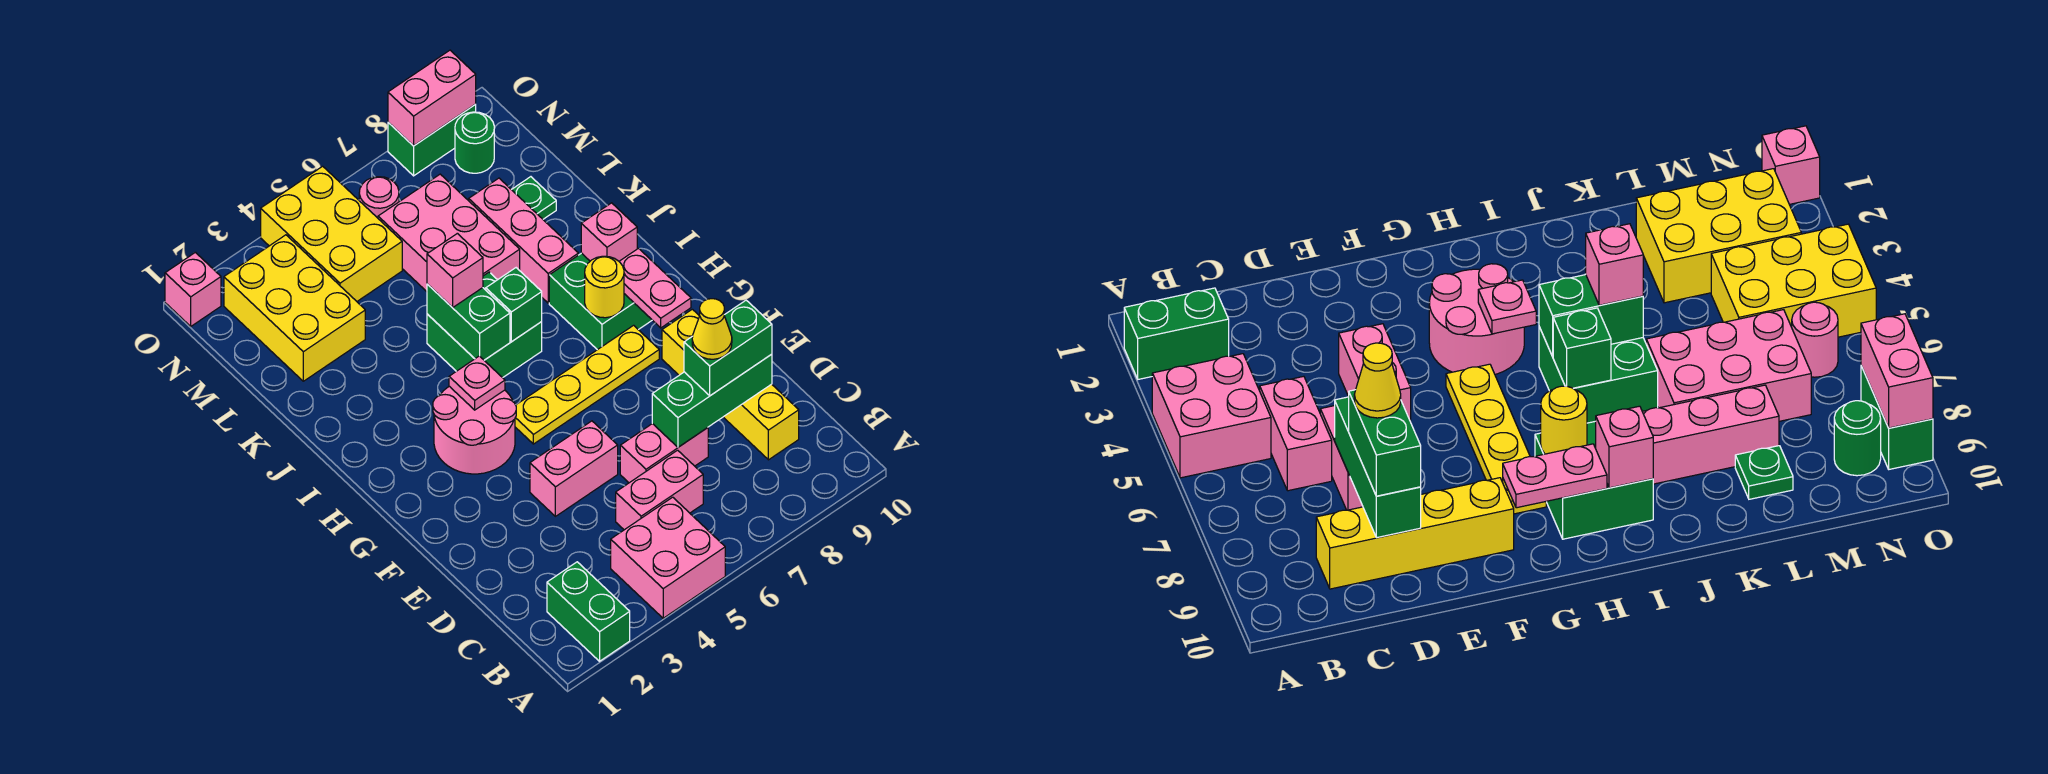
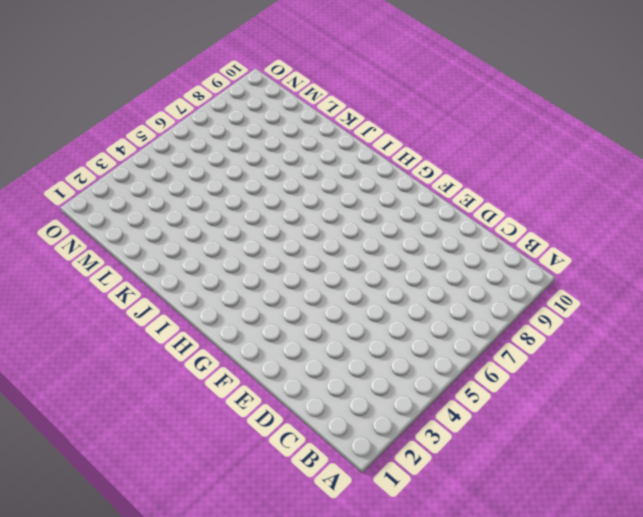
none -> green brick A2:B2 level 1
none -> pink brick A4:B5 level 1
none -> pink brick C5:C6 level 1
none -> yellow brick C9:F9 level 1

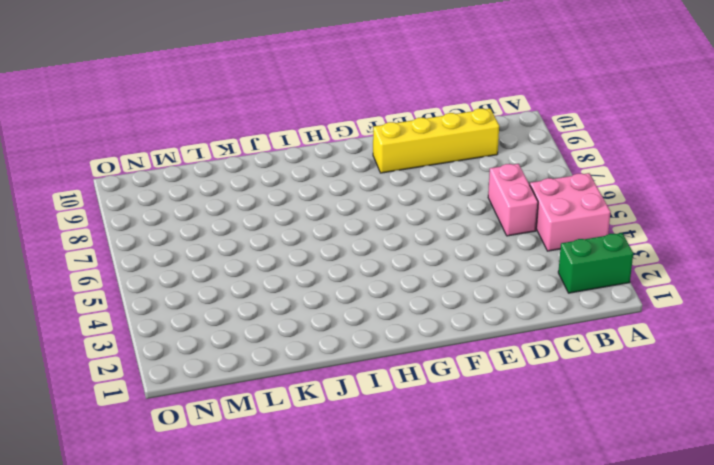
none -> pink brick D6:D7 level 1
none -> pink brick E4:E5 level 1
none -> pink round brick G3:H4 level 1
none -> yellow plate G5:G8 level 1

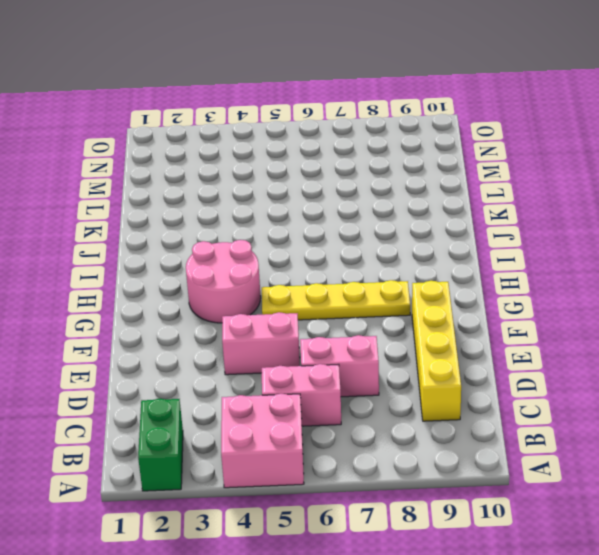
none -> green brick H8:I9 level 1
none -> green brick I5:J6 level 1
none -> pink brick J8:L8 level 1
none -> pink brick K6:M7 level 1

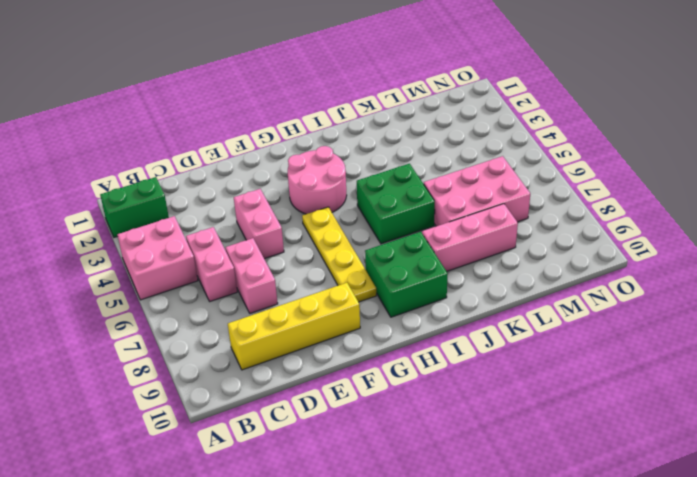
none -> yellow brick L2:N3 level 1
none -> green plate L9 level 1
none -> yellow brick M4:O5 level 1
none -> pink round brick N6 level 1

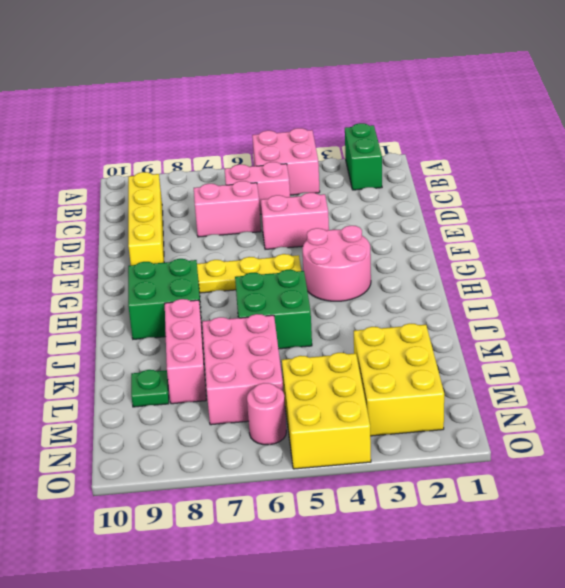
none -> green round brick N9 level 1
none -> pink brick O1 level 1
none -> green brick O8:O9 level 1
none -> green brick D7:D9 level 2

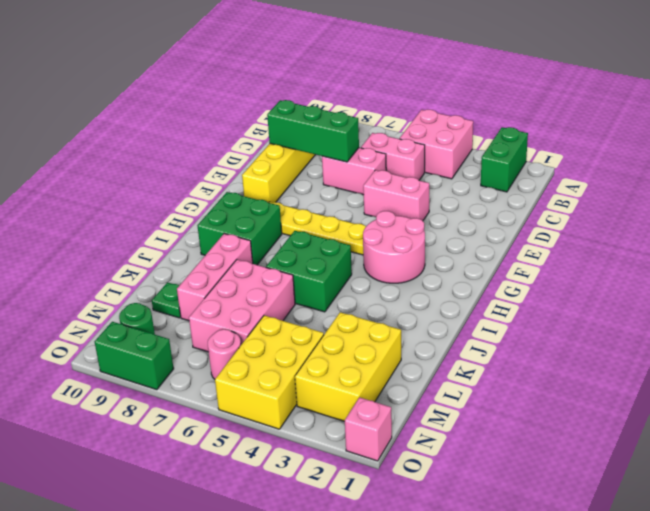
none -> pink plate G9:H9 level 2
none -> pink plate H4 level 2
none -> yellow round brick H8 level 2
none -> green brick I5:J5 level 2

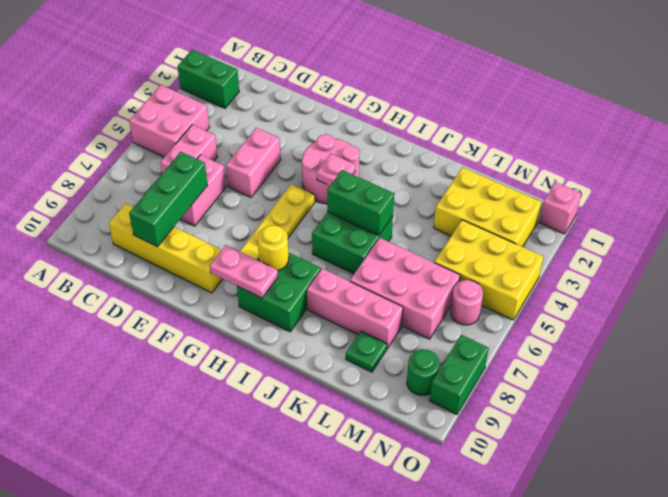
none -> green brick I6 level 2
none -> pink brick I9 level 2
none -> pink brick O8:O9 level 2
none -> green brick D8:D9 level 3

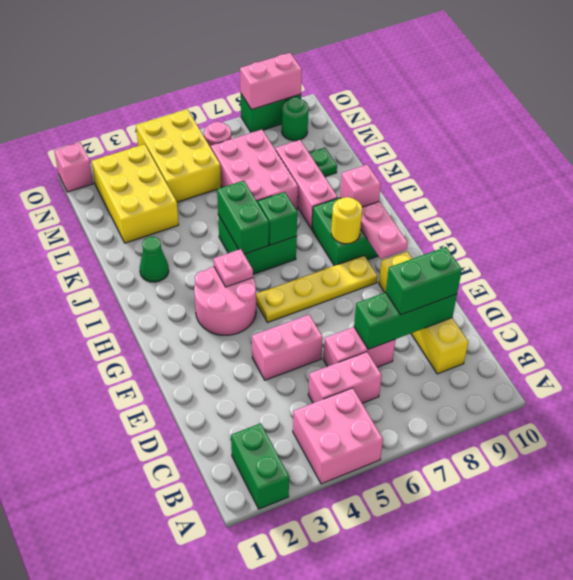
green cone J2 level 1 -> none
none -> pink brick J5 level 3
none -> yellow cone D8 level 4

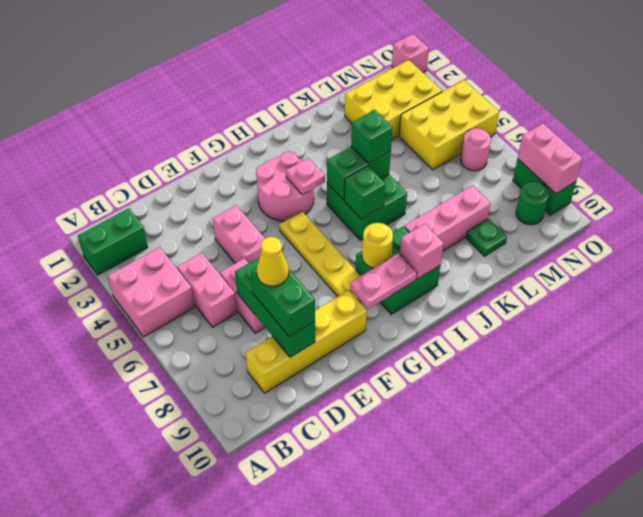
green brick J5 level 3 -> pink brick J5 level 3
none -> pink brick K6:M7 level 1

